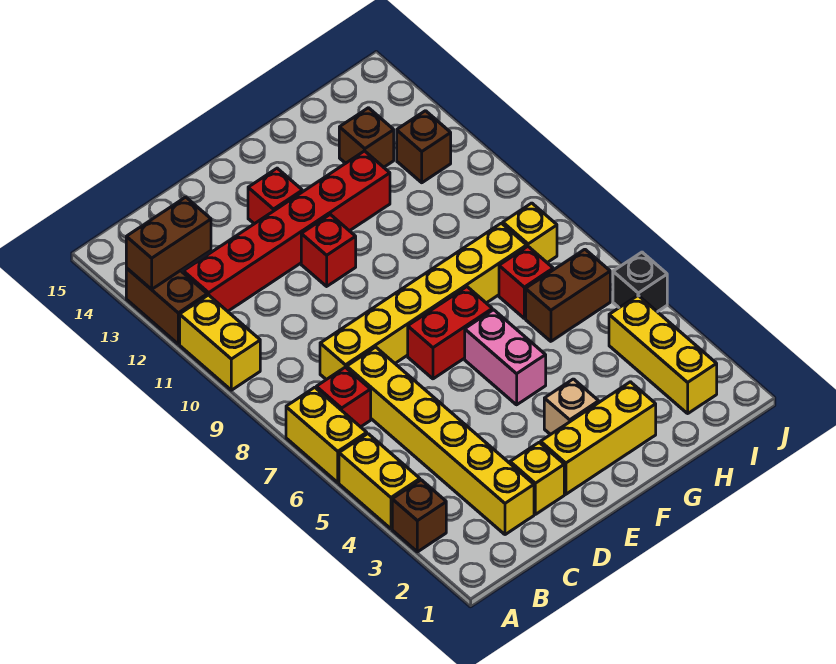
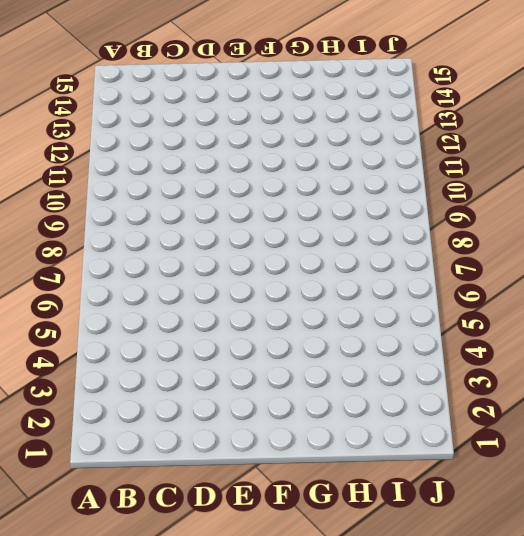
none -> brown brick A3 level 1
none -> yellow brick A4:A5 level 1
none -> yellow brick A6:A7 level 1

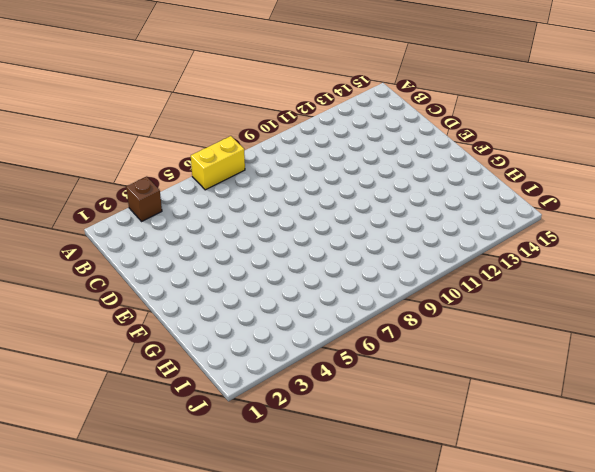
none -> yellow brick A4:A5 level 1
none -> yellow brick A10:A11 level 1
none -> brown brick A12:A13 level 1

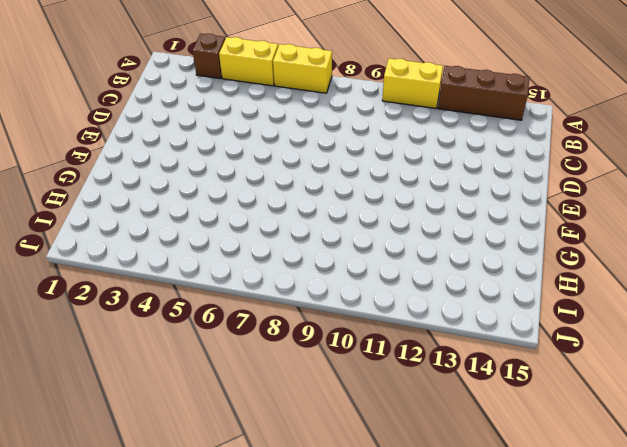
brown brick A12:A14 level 1 -> brown brick A12:A13 level 1
none -> red brick B7 level 1
none -> red brick B12:G12 level 1
none -> yellow brick C2:C7 level 1

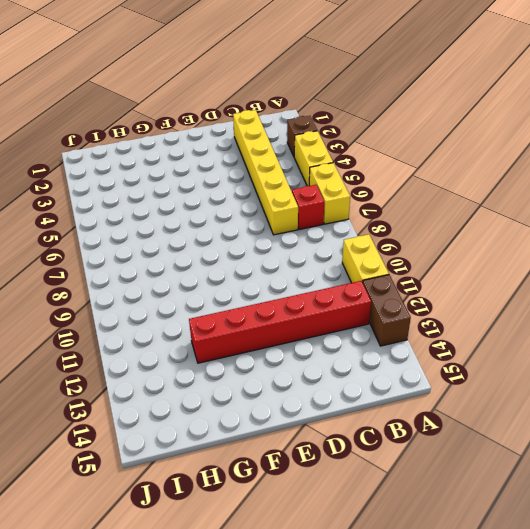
none -> yellow brick C8:H8 level 1
none -> yellow brick D2 level 1
none -> yellow brick E2:G2 level 1

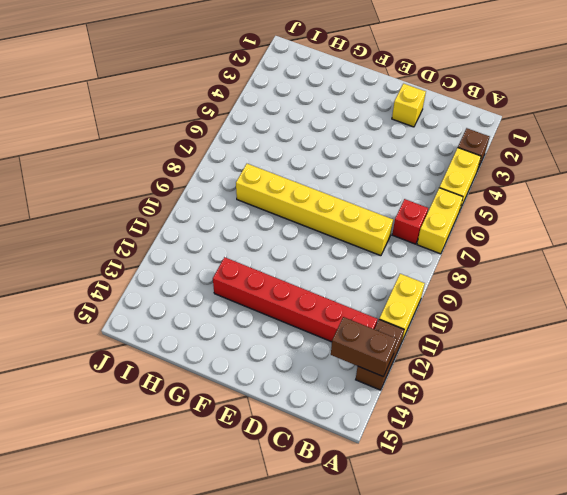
none -> yellow brick C2:C7 level 1
none -> yellow brick E2:G2 level 1
none -> red brick E7:F7 level 1

